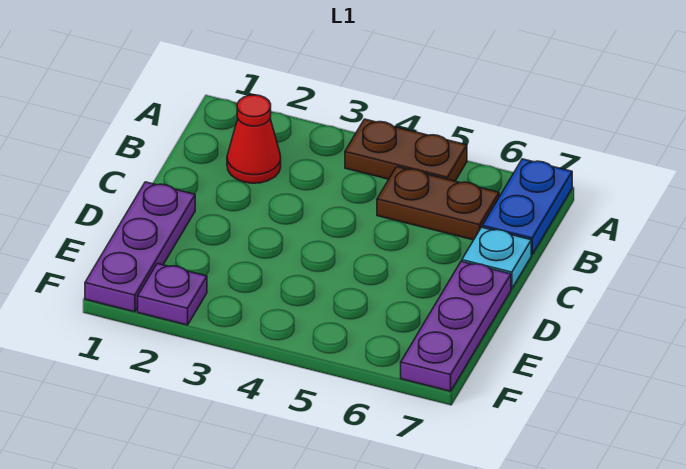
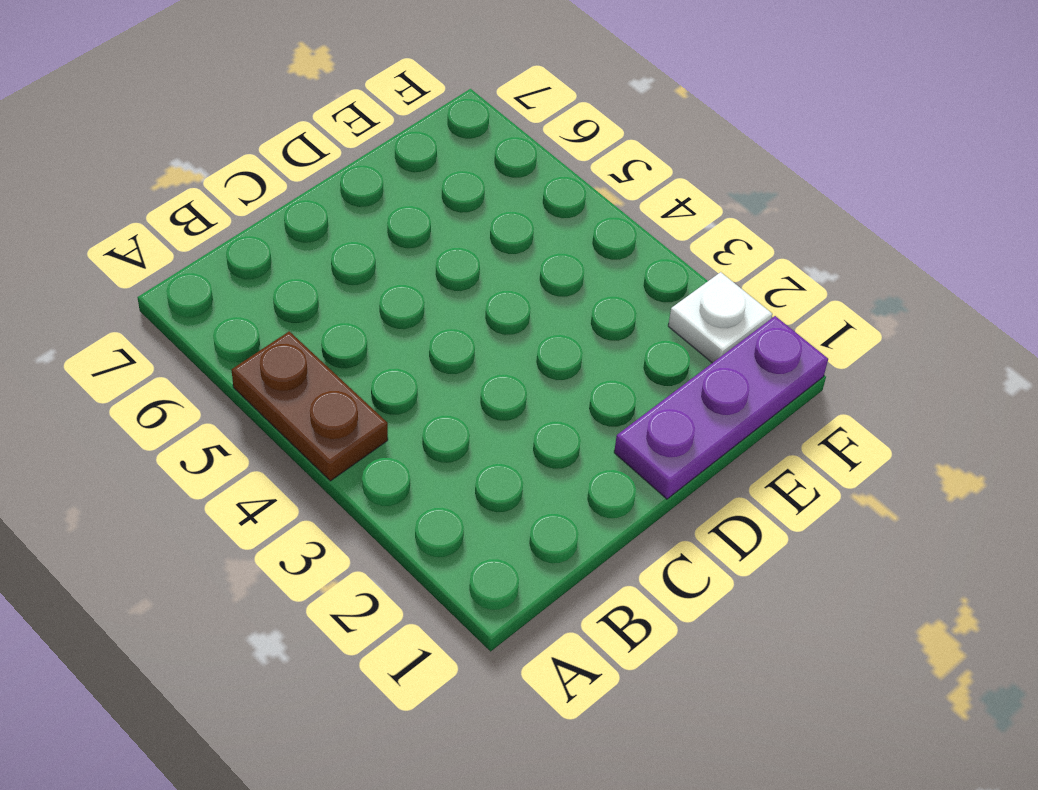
white plate F2 level 1 -> purple plate F2 level 1
none -> blue plate A7:B7 level 1
none -> red cone B2 level 1

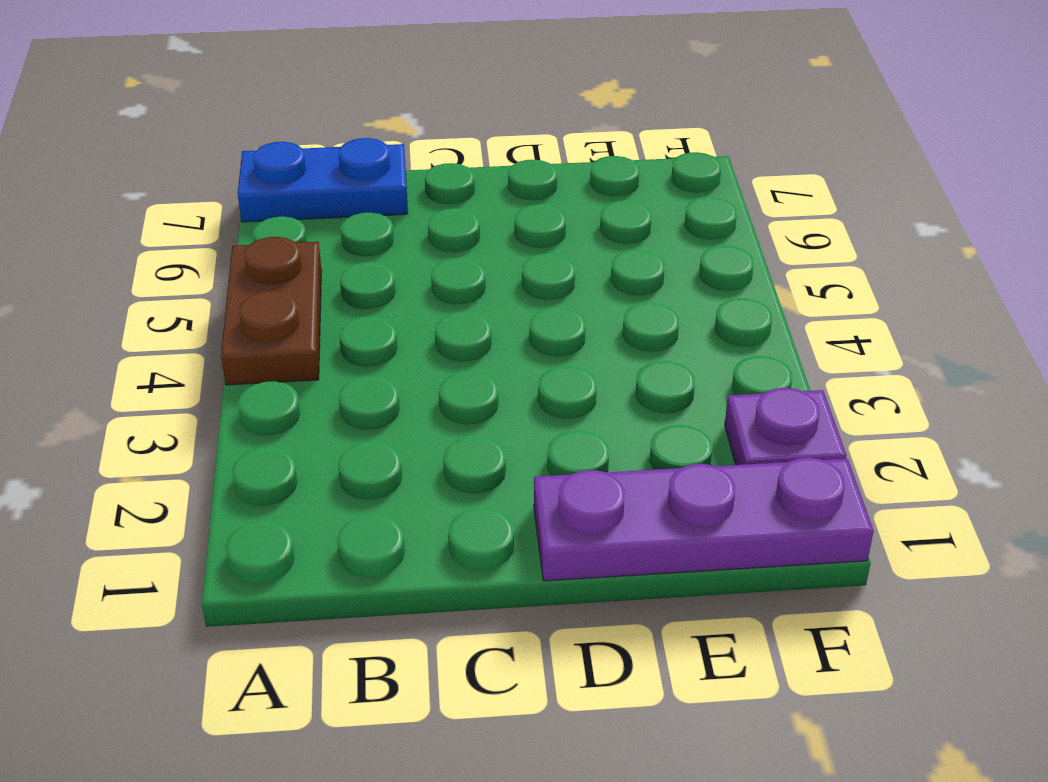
none -> red cone B2 level 1
none -> brown plate B5:B6 level 1

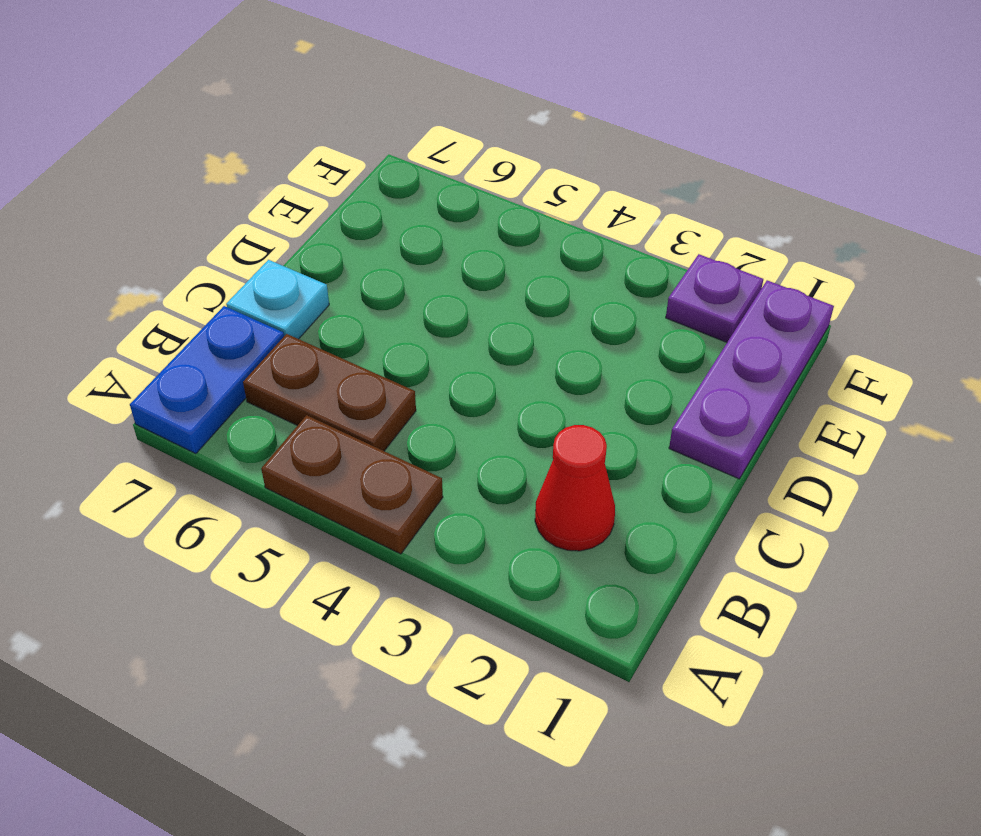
none -> purple plate D7:F7 level 1

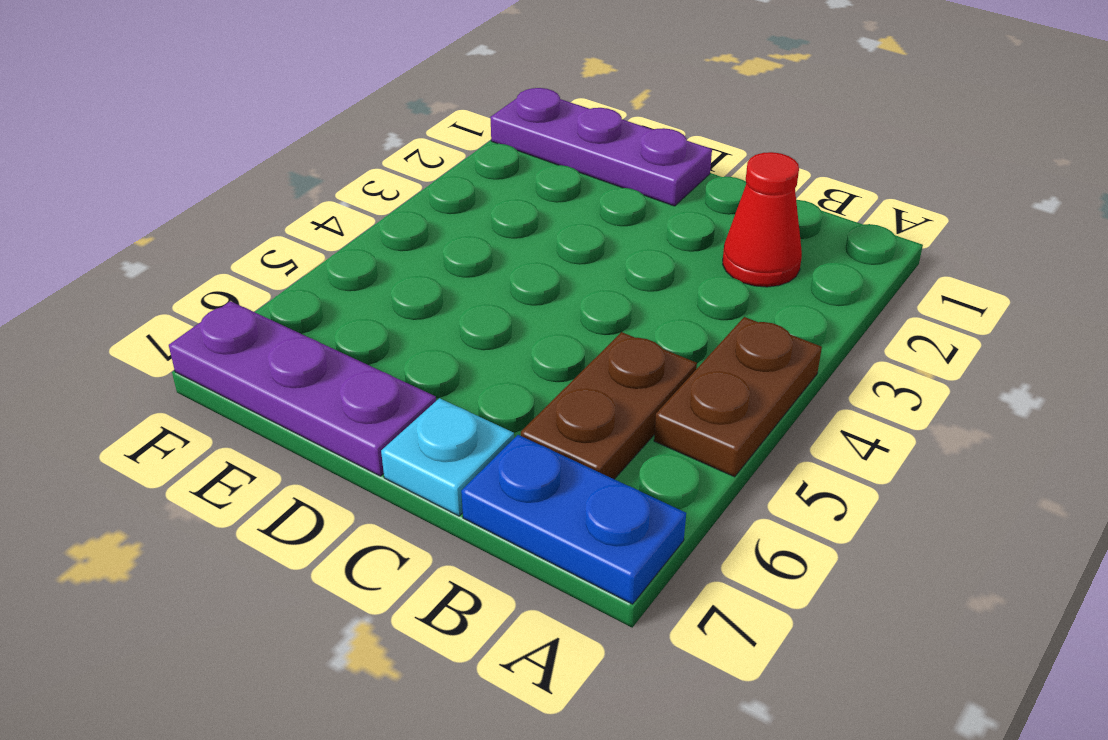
none -> purple plate F2 level 1

